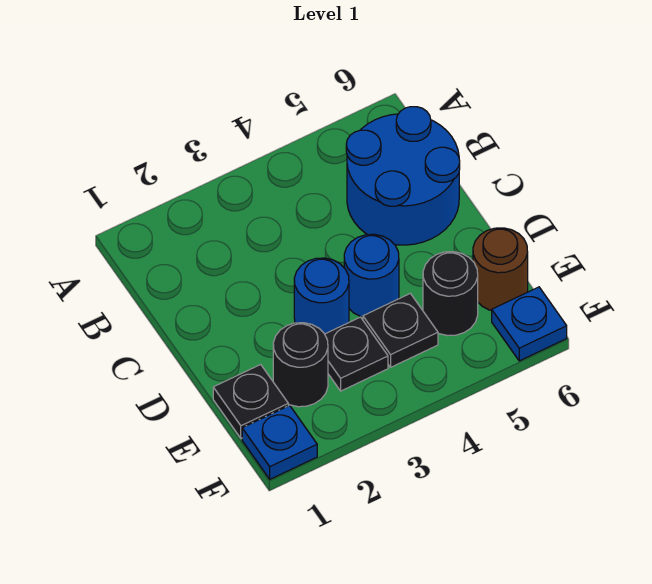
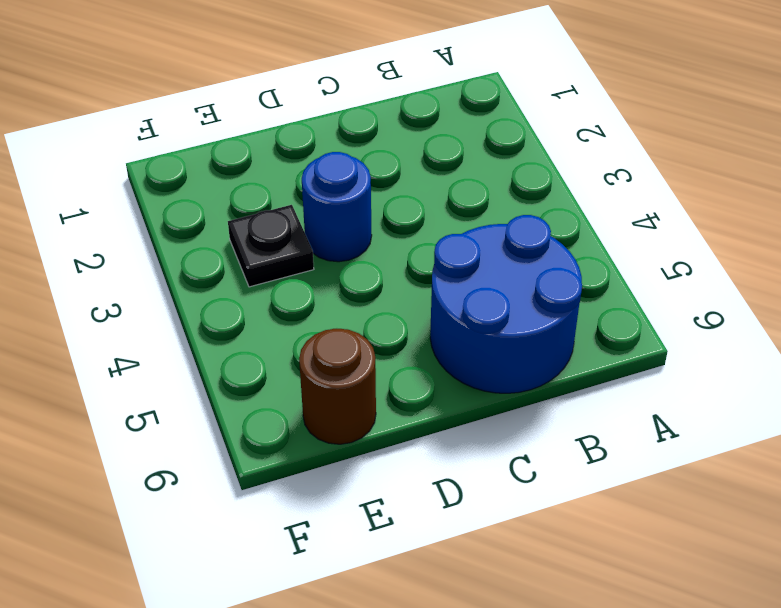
none -> blue round brick D4 level 1
none -> black plate E1 level 1

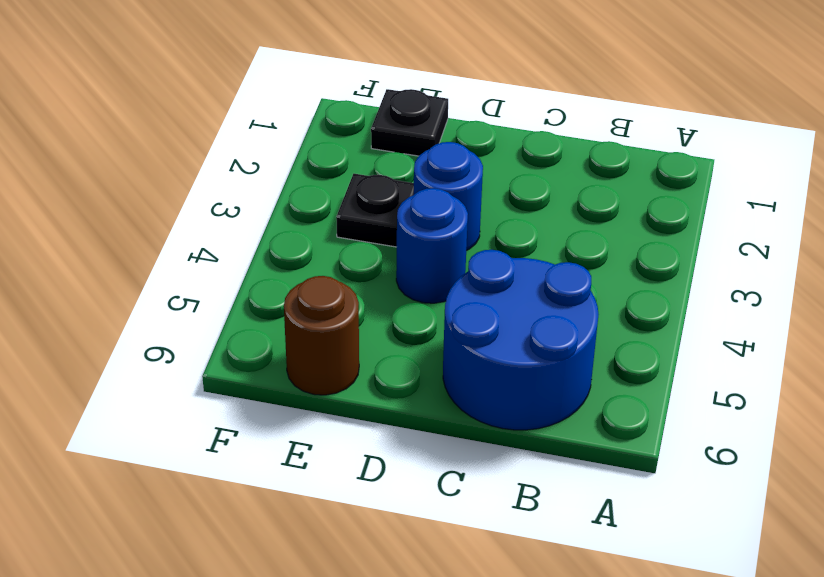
none -> black round brick E2 level 1
none -> black plate E4 level 1

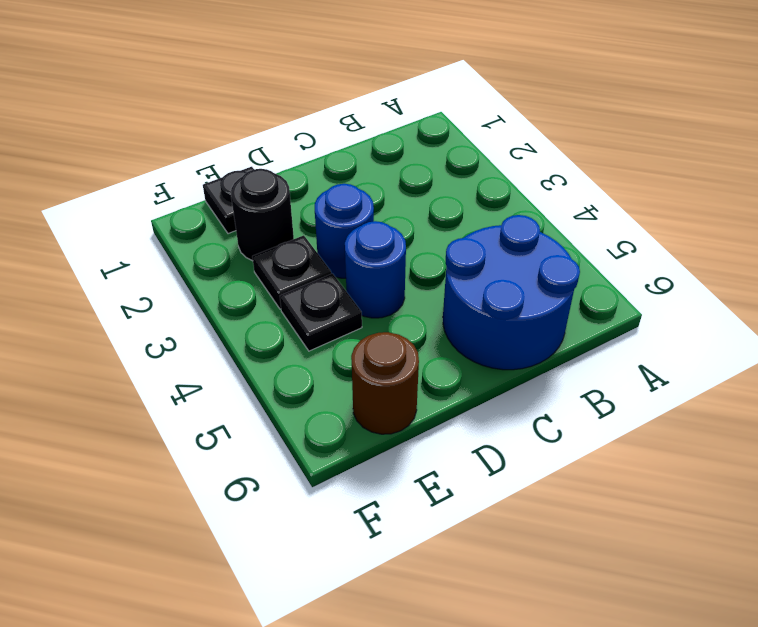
none -> black round brick E5 level 1
none -> blue plate F1 level 1

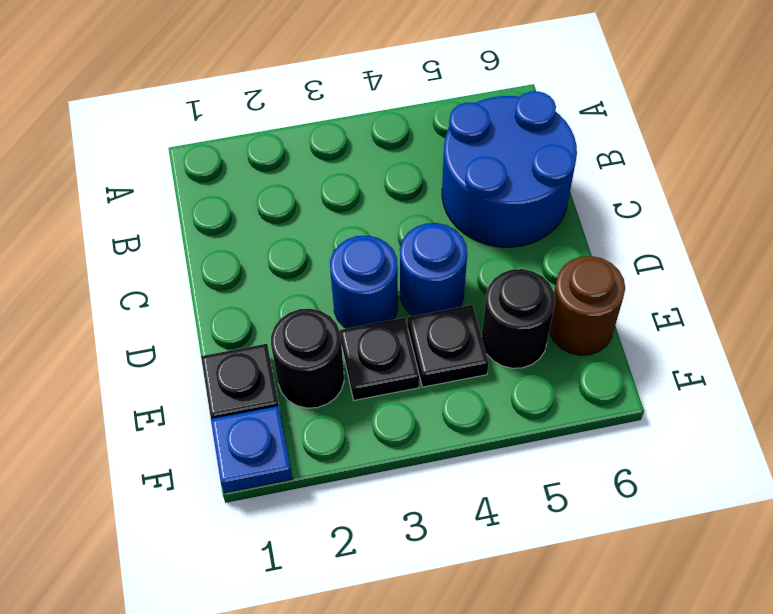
none -> blue plate F6 level 1

